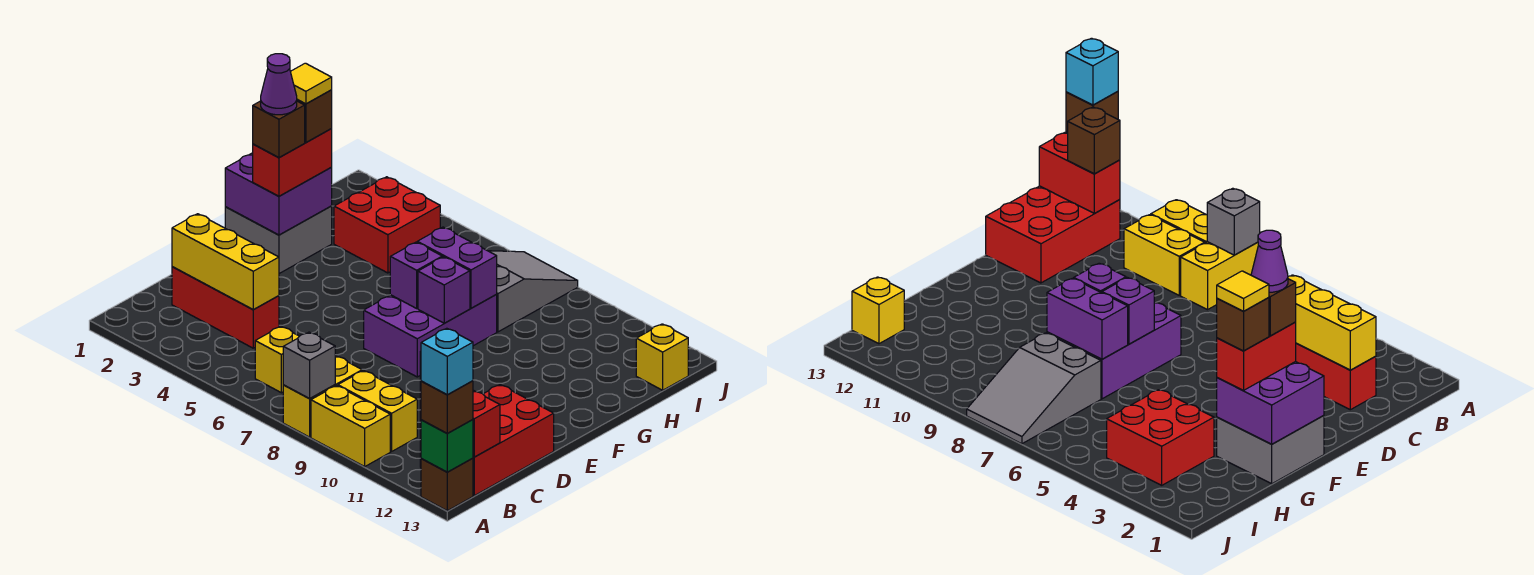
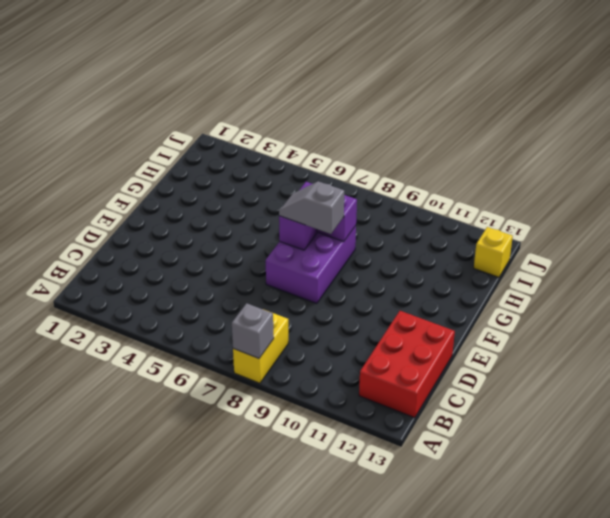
grey slope F7:F8 level 3 top 8 -> none
none -> yellow brick A9:A10 level 1
none -> brown brick A13 level 1
none -> yellow brick B6 level 1

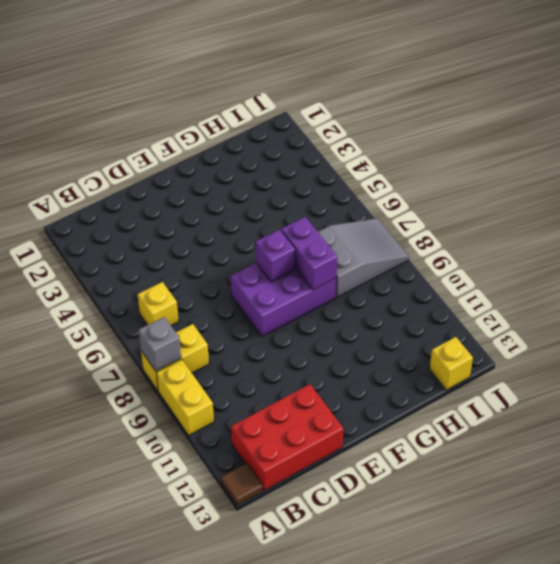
brown tile A13 level 1 -> brown brick A13 level 1
none -> yellow brick B9:B10 level 1
none -> red brick C2:C4 level 1
none -> grey brick F1:G2 level 1

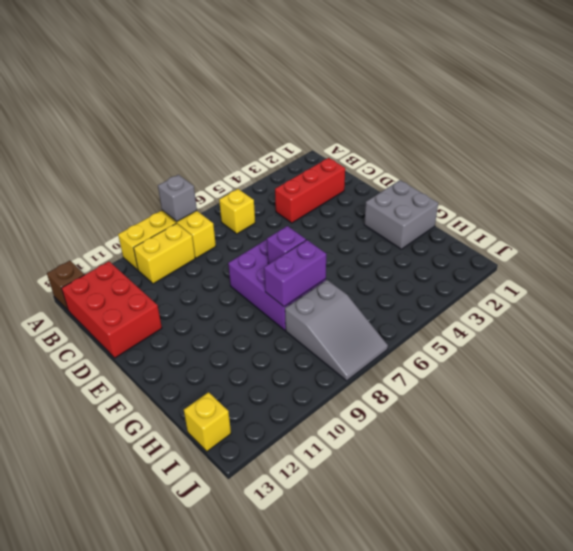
none -> red brick H3:I4 level 1
none -> green brick A13 level 2
none -> red brick B12:B13 level 2

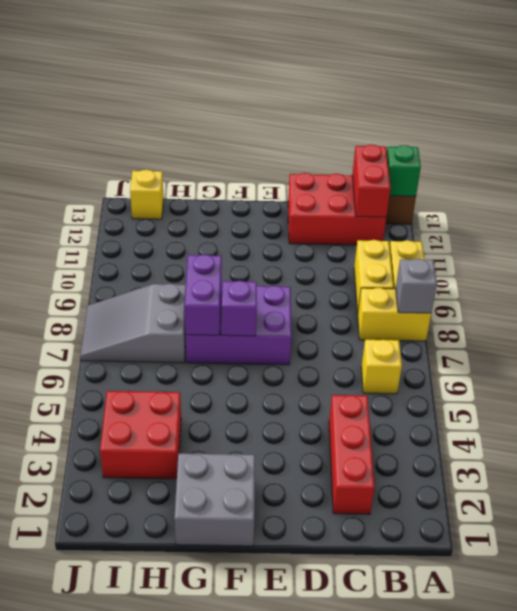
none -> yellow brick C2:C4 level 2
none -> purple brick F1:G2 level 2
none -> purple brick F8 level 2

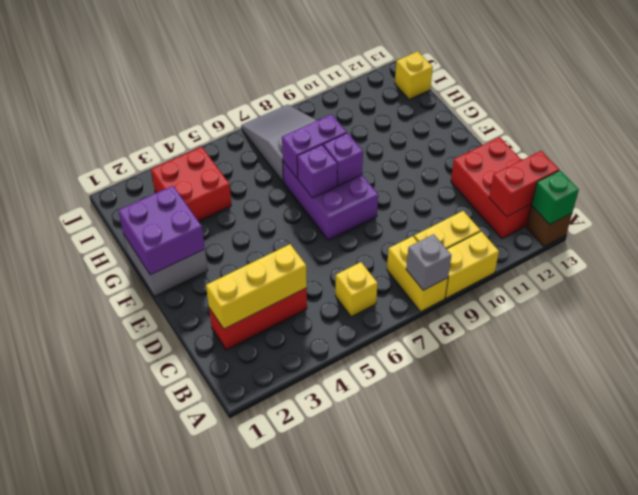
none -> brown brick A13 level 3
none -> brown brick B12 level 3
none -> red brick F2:G2 level 3

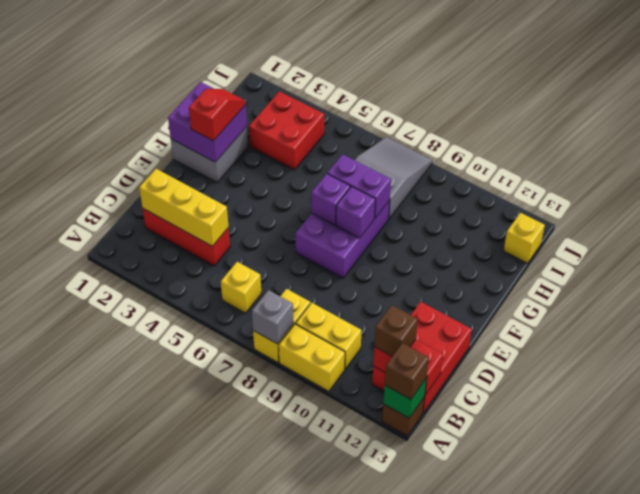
red slope F2:G2 level 3 top F -> red brick F2:G2 level 3
none -> cyan brick A13 level 4
none -> brown brick F2 level 4
none -> brown brick G2 level 4

